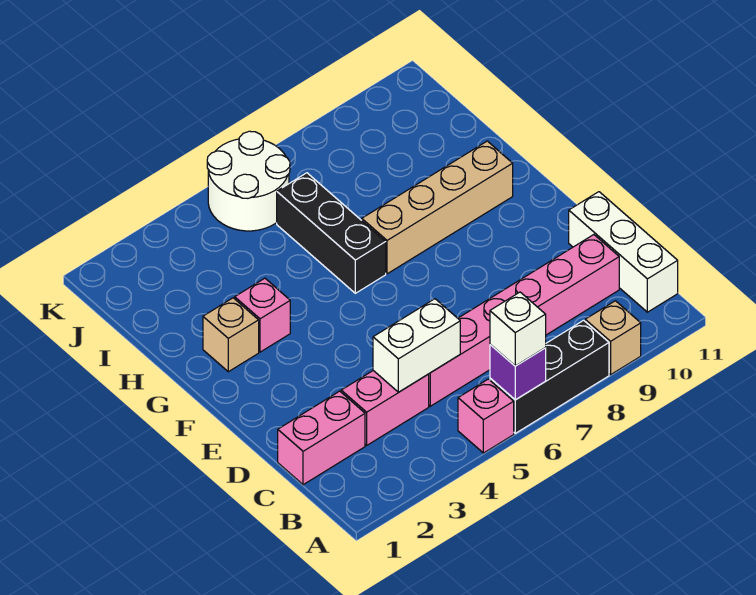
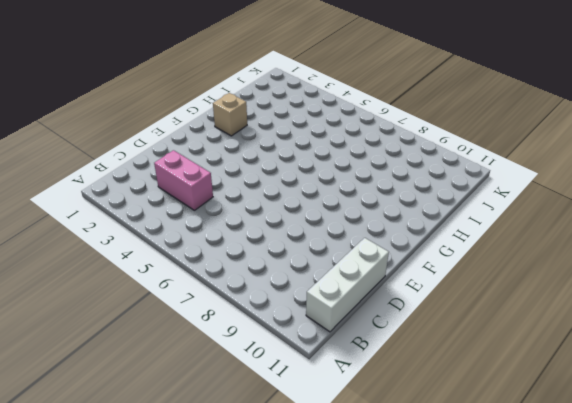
none -> pink brick A5 level 1
none -> black brick A6:A8 level 1
none -> tan brick A9 level 1

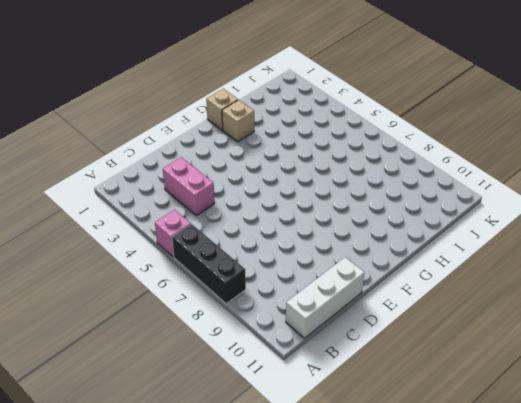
tan brick G1 level 1 -> tan brick A9 level 1
none -> pink brick C1:C2 level 1
none -> pink brick C5:C10 level 1
none -> pink brick G3 level 1

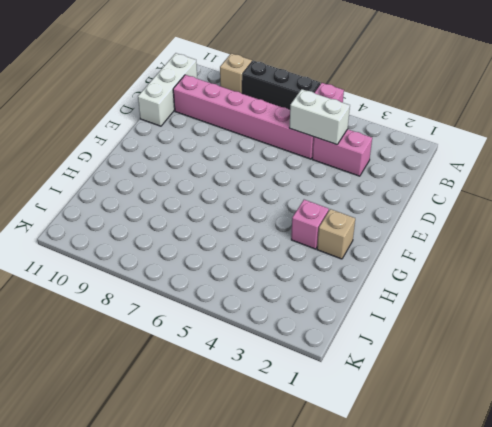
none -> pink brick C1:C2 level 1
none -> black brick G6:I6 level 1
none -> tan brick G7:G10 level 1

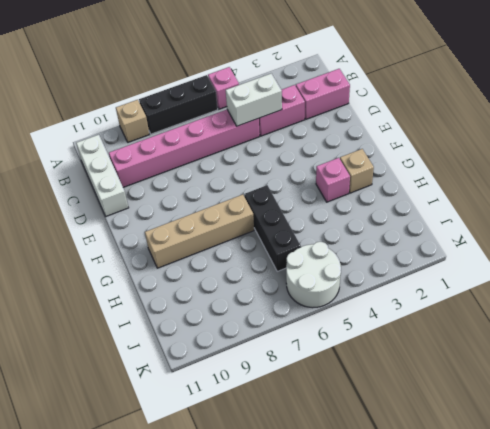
none -> purple brick A6 level 2
none -> white brick A6 level 3

